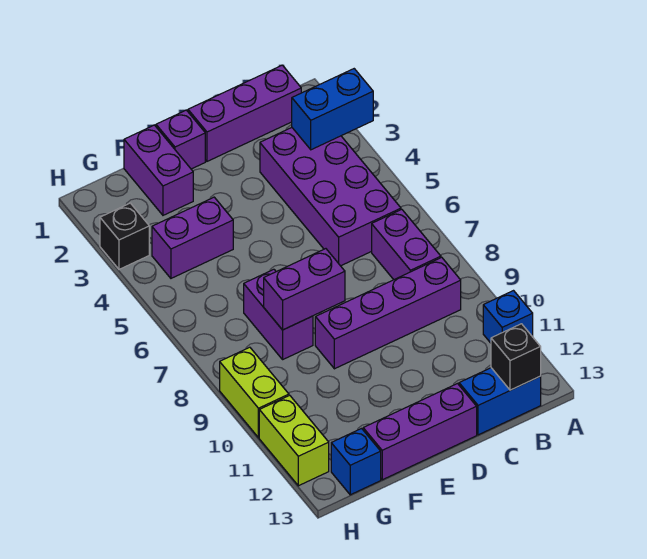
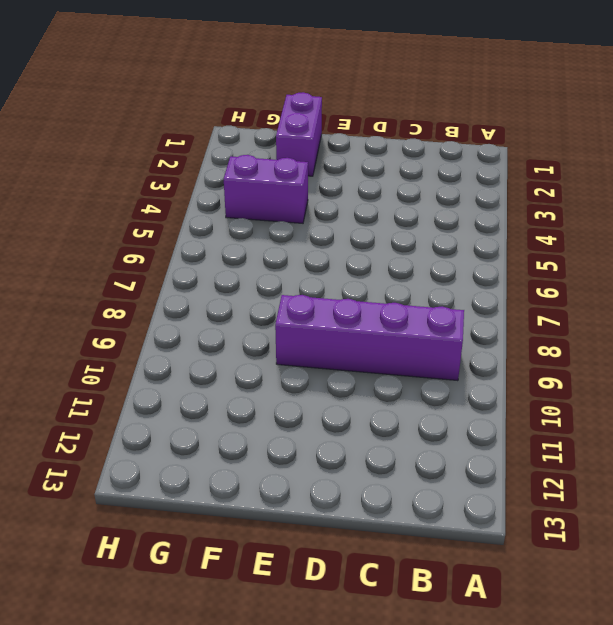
none -> blue brick A11 level 1
none -> purple brick B1:D1 level 1
none -> purple brick B3:C6 level 1

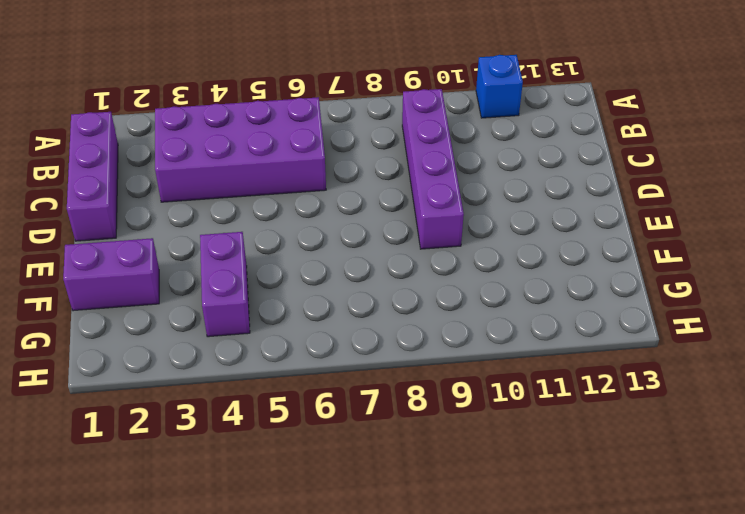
none -> purple brick B7:B8 level 1
none -> blue brick B13:C13 level 1
none -> purple brick D13:F13 level 1

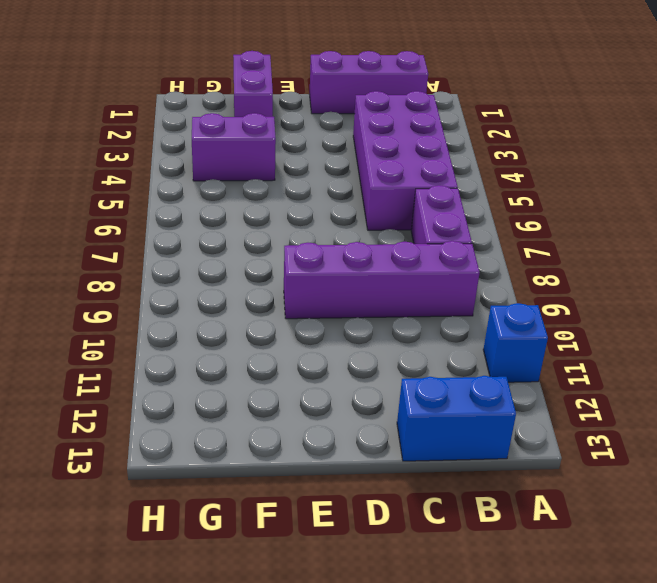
none -> purple brick D13:F13 level 1
none -> purple brick E1 level 1
none -> purple brick F7:F8 level 1

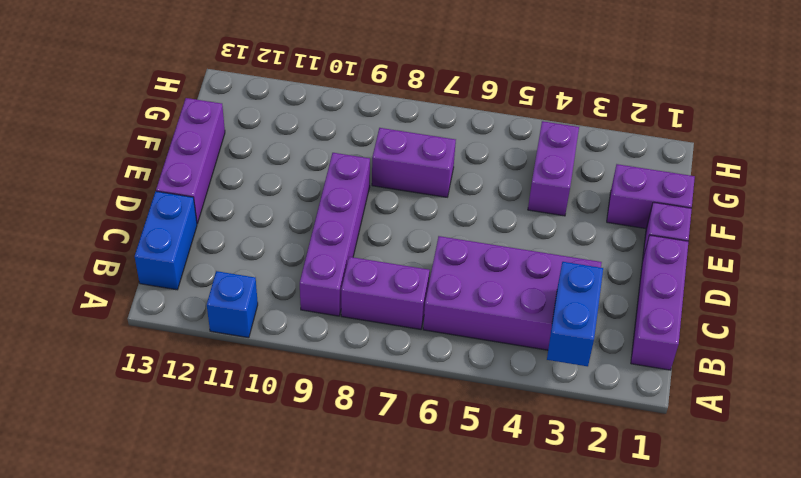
none -> blue brick G13 level 1
none -> black brick H3 level 1
none -> lime brick H9:H10 level 1

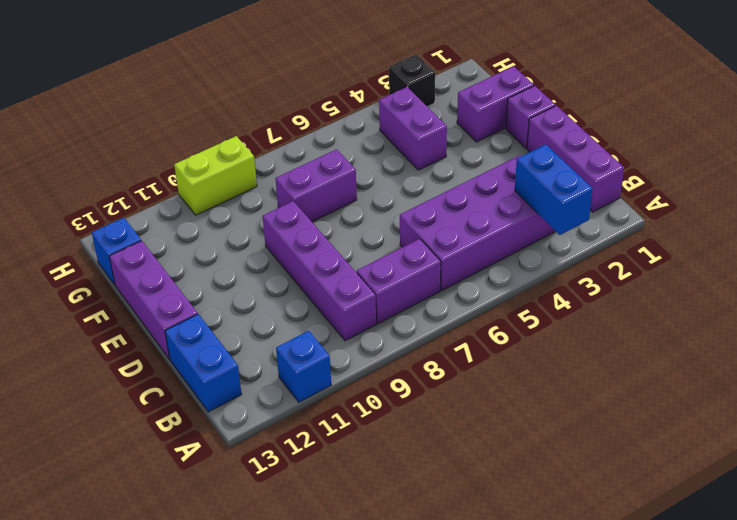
none -> lime brick H11:H12 level 1
none -> black brick B13 level 2
none -> purple brick E8:F8 level 2

